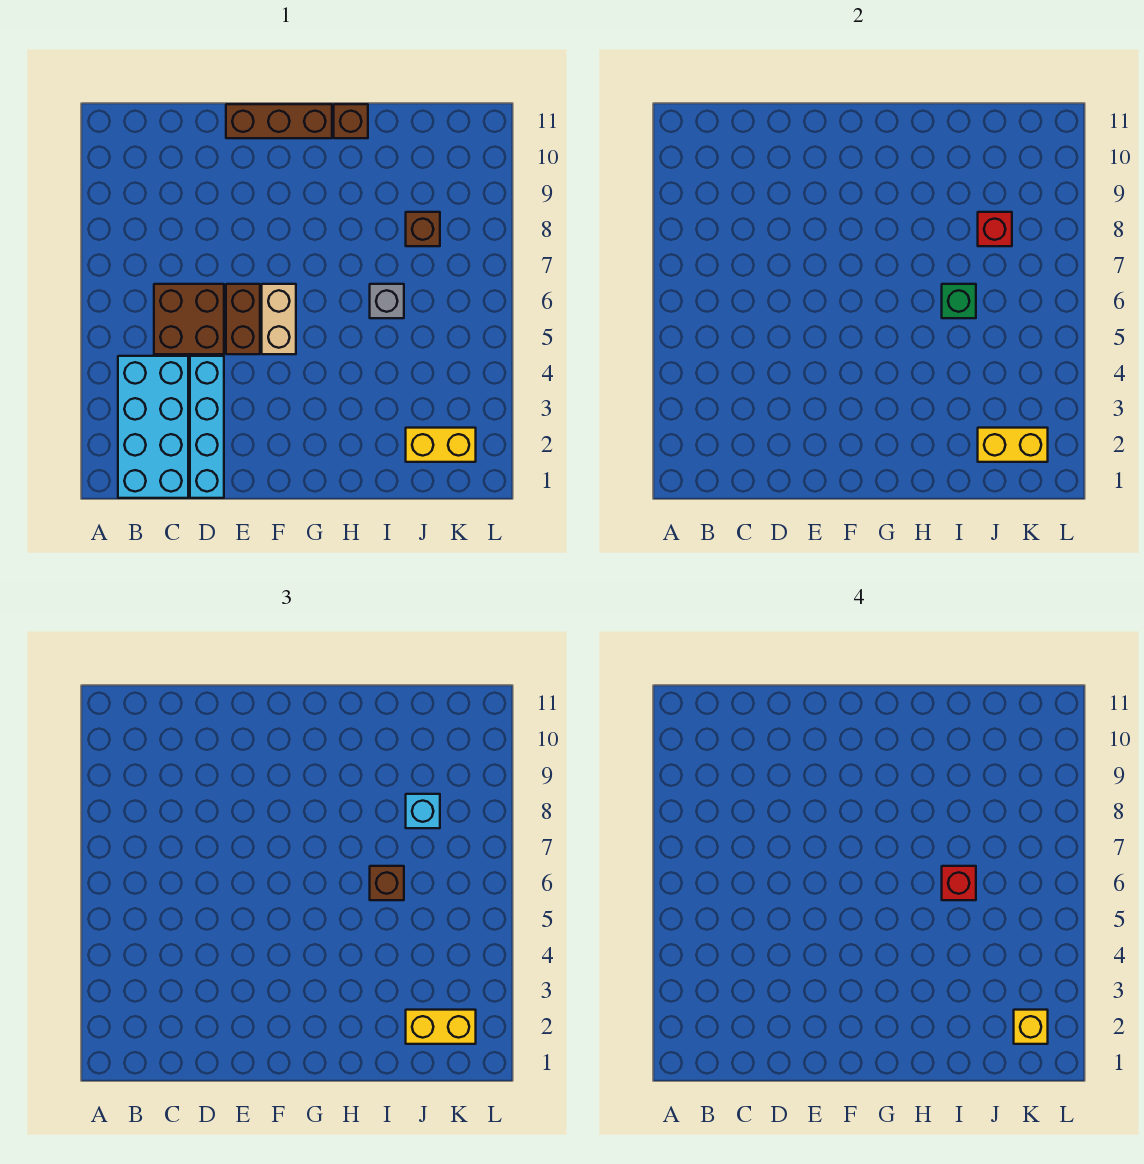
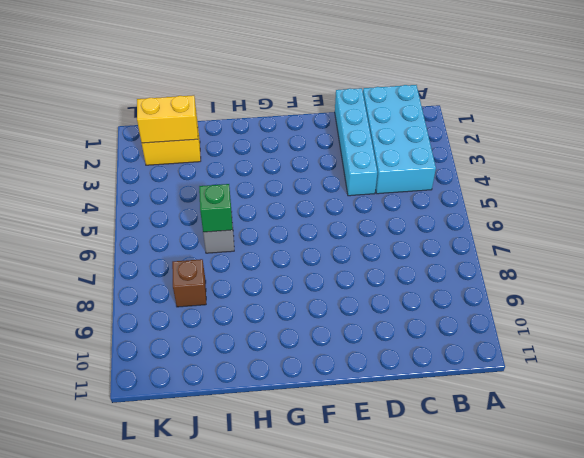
none -> brown brick C5:D6 level 1
none -> brown brick E5:E6 level 1
none -> brown brick E11:G11 level 1

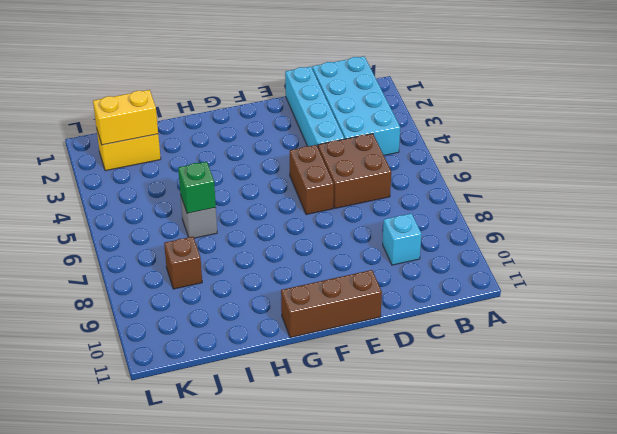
cyan brick C9 level 1 -> cyan brick J8 level 3
none -> tan brick F5:F6 level 1
none -> brown brick H11 level 1
none -> red brick J8 level 2

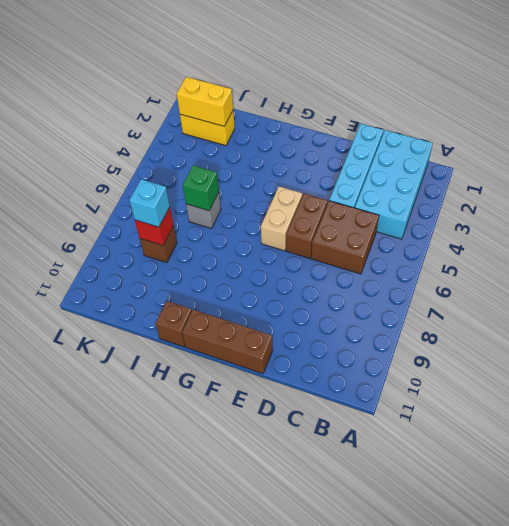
none -> brown brick I6 level 3
none -> yellow brick J2:K2 level 3
none -> red brick I6 level 4

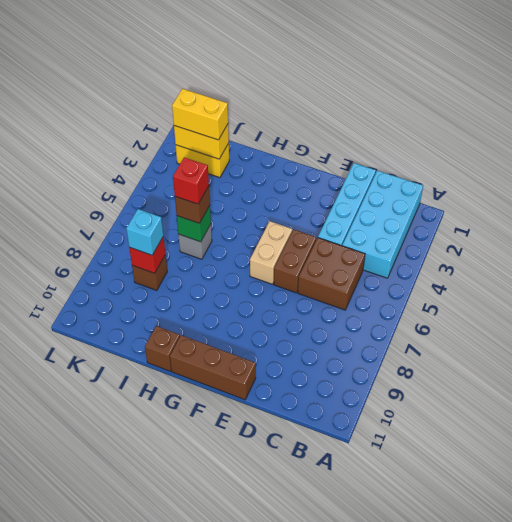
none -> yellow brick K2 level 4

